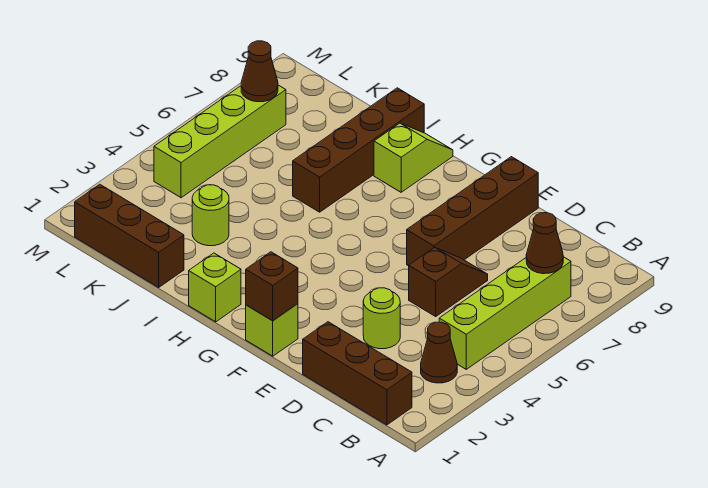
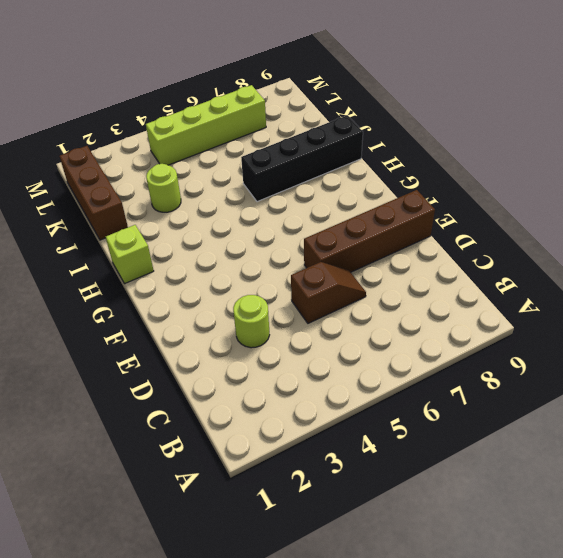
black brick I6:I9 level 1 -> brown brick I6:I9 level 1
none -> brown brick B1:D1 level 1
none -> brown cone B3 level 1
none -> lime brick B4:B7 level 1

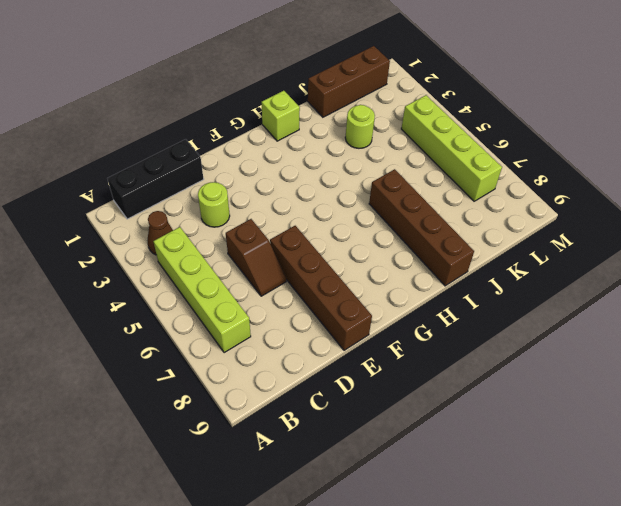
black brick B1:D1 level 1 -> brown brick B1:D1 level 1
none -> lime brick F1 level 1
none -> lime slope H8:H9 level 1 top 8
none -> brown cone B7 level 2

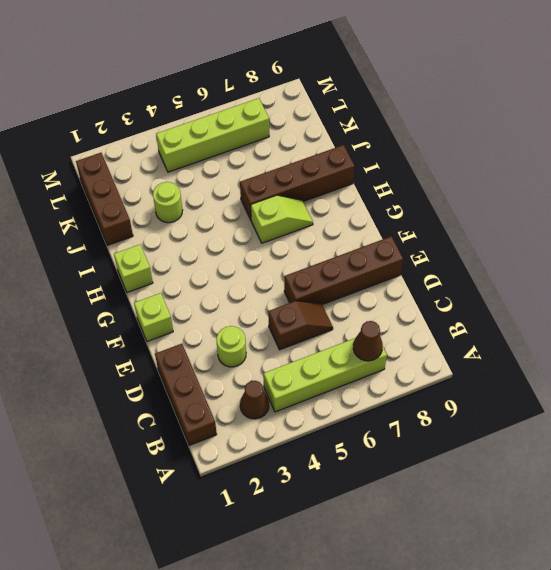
lime slope H6:H7 level 1 top 6 -> lime slope H8:H9 level 1 top 8
none -> brown brick F1 level 2
none -> brown cone L7 level 2

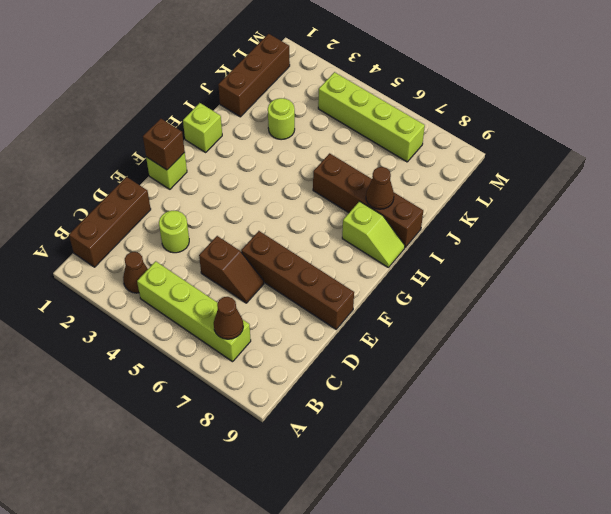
brown cone I8 level 2 -> brown cone L7 level 2

